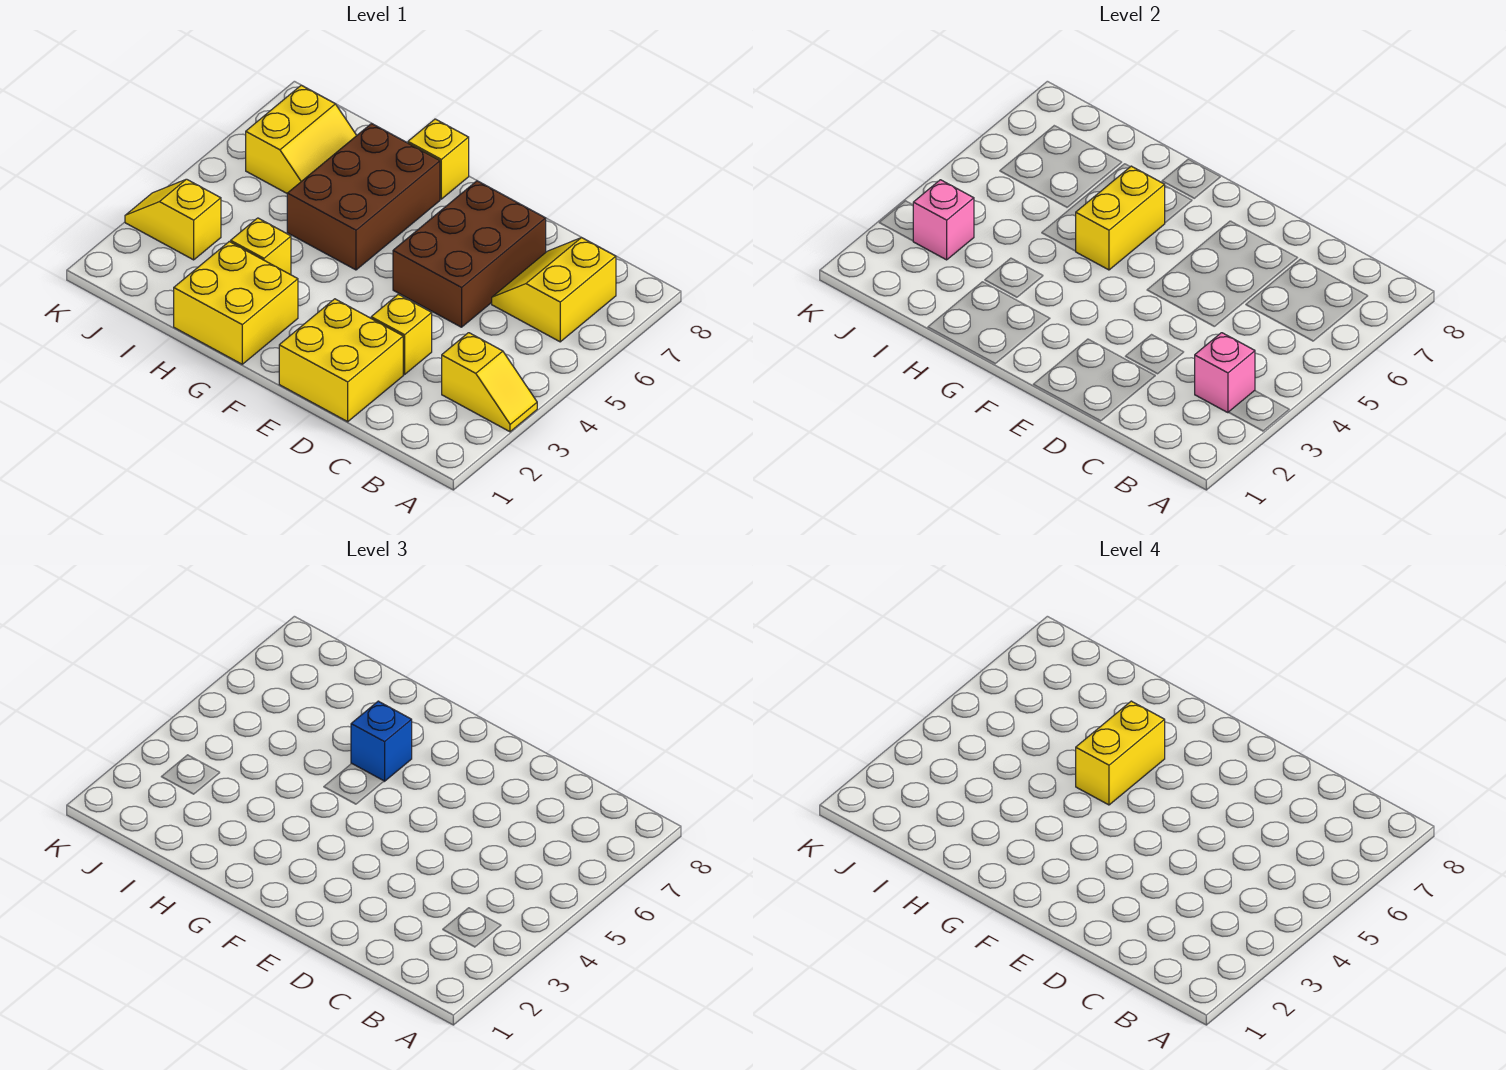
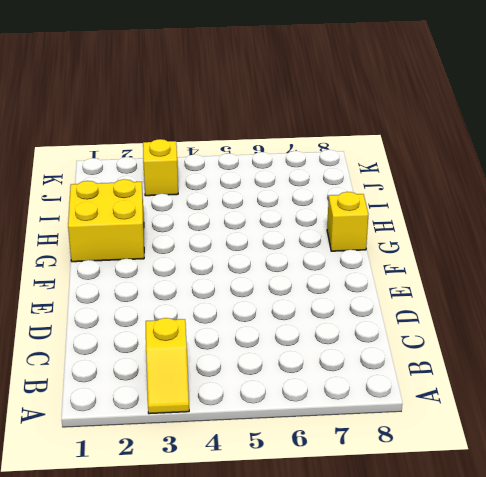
none -> yellow slope B6:C7 level 1 top B
none -> yellow brick D1:E2 level 1
none -> yellow brick D3 level 1

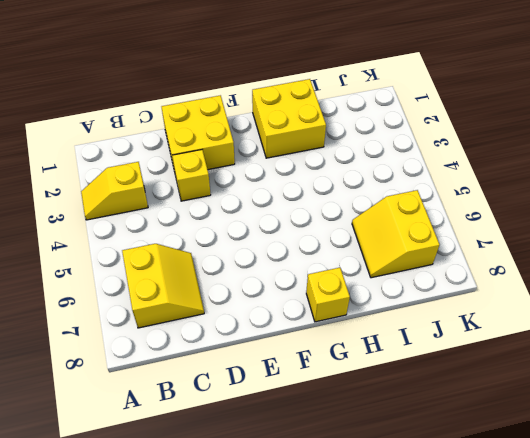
none -> brown brick D5:E7 level 1
none -> brown brick G5:H7 level 1
none -> yellow brick H3 level 1

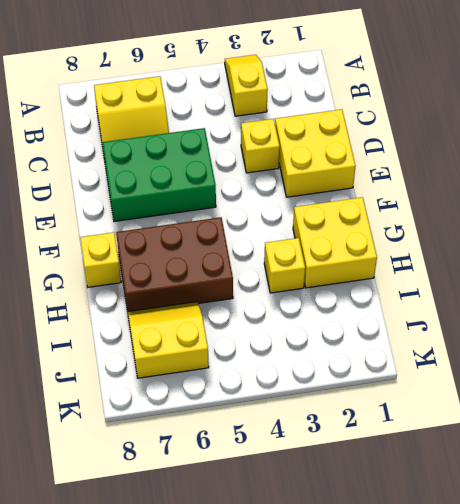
green brick D5:E7 level 1 -> brown brick D5:E7 level 1
none -> yellow slope J3:K3 level 1 top J
none -> pink brick B3 level 2
none -> yellow brick G5:G6 level 2

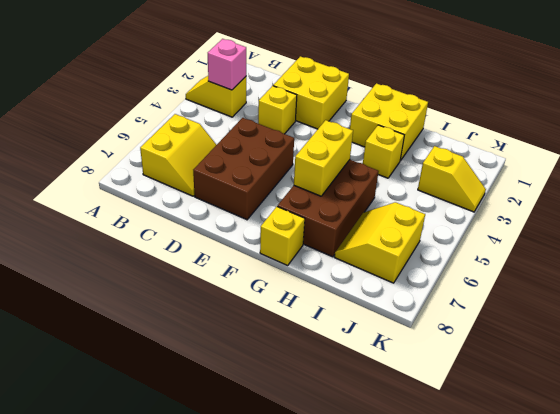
none -> pink brick J3 level 2
none -> blue brick G6 level 3
none -> yellow brick G5:G6 level 4

